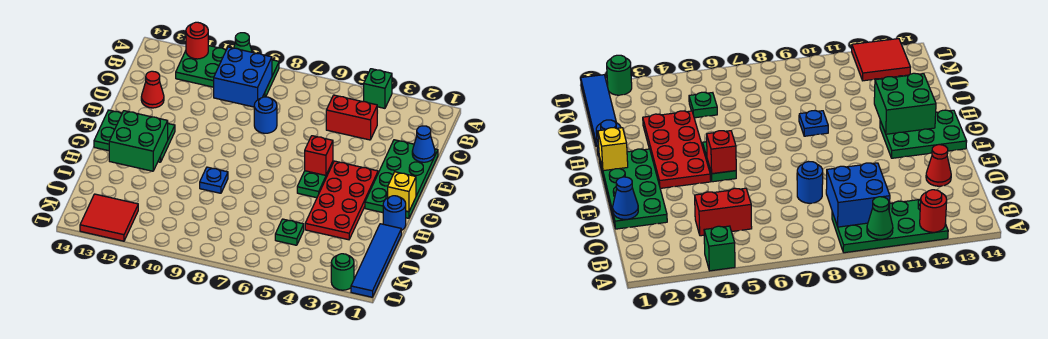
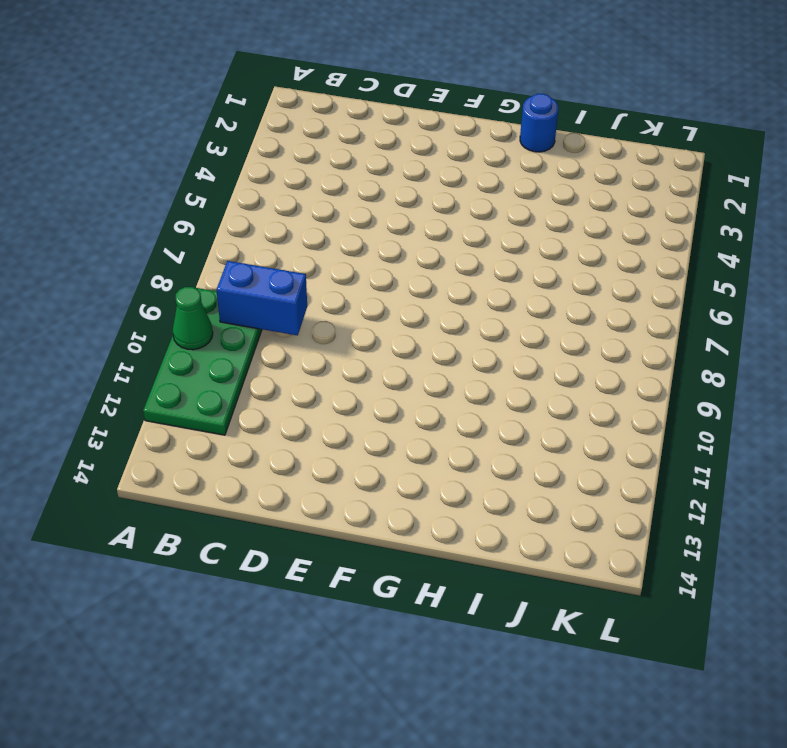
blue brick B9:C9 level 2 -> blue brick B9:C10 level 2
none -> green brick A4 level 1
none -> red brick C4:C5 level 1
none -> green plate D1:G2 level 1

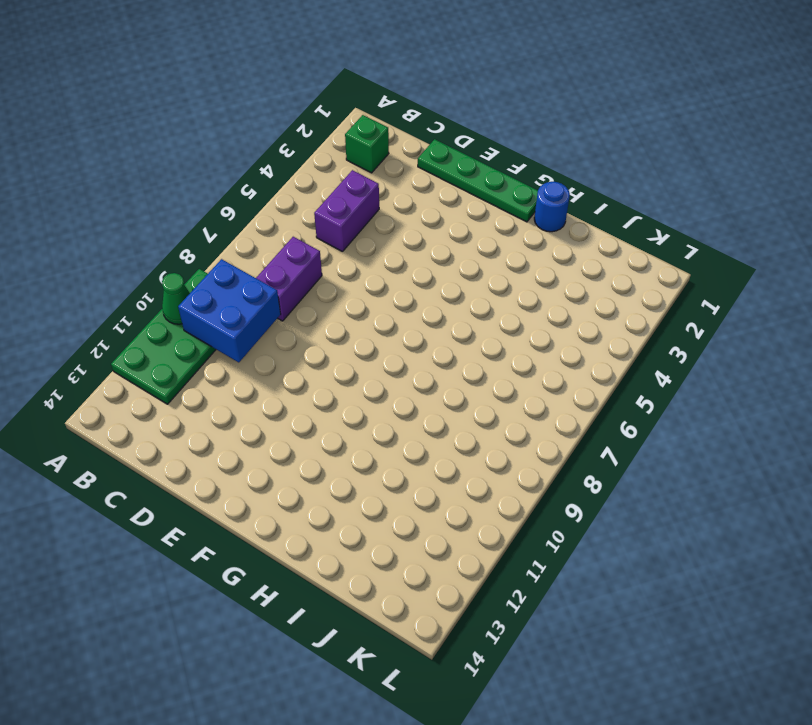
green brick B2 level 1 -> green brick A4 level 1
purple brick C4:C5 level 1 -> red brick C4:C5 level 1
purple brick C7:C8 level 1 -> none
green plate D1:G1 level 1 -> green plate D1:G2 level 1
none -> blue round brick D8 level 1
none -> red cone D13 level 1
none -> red plate F3:I4 level 1

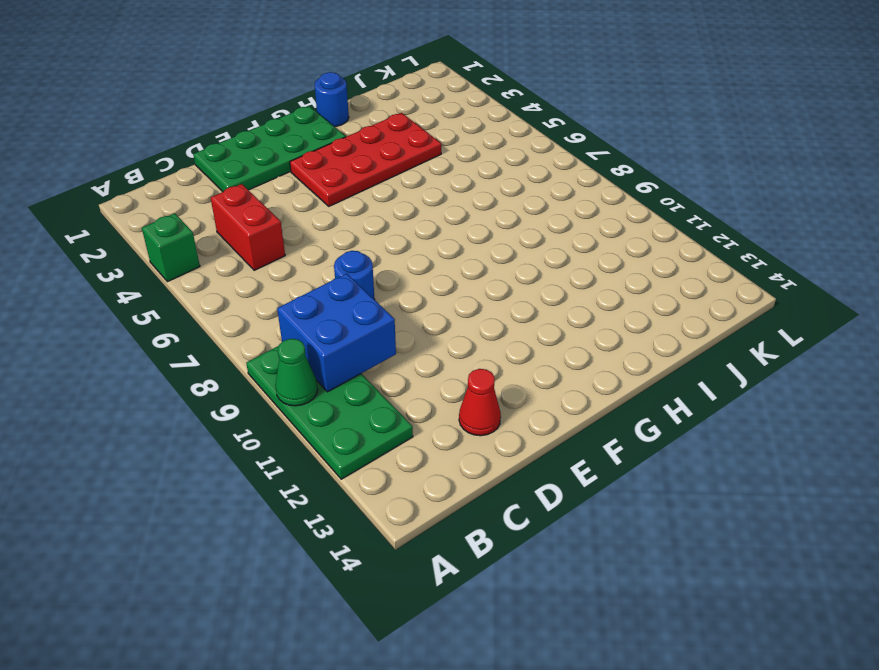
none -> green plate F5:G5 level 1
none -> green plate F12:G14 level 1
none -> blue plate H9 level 1

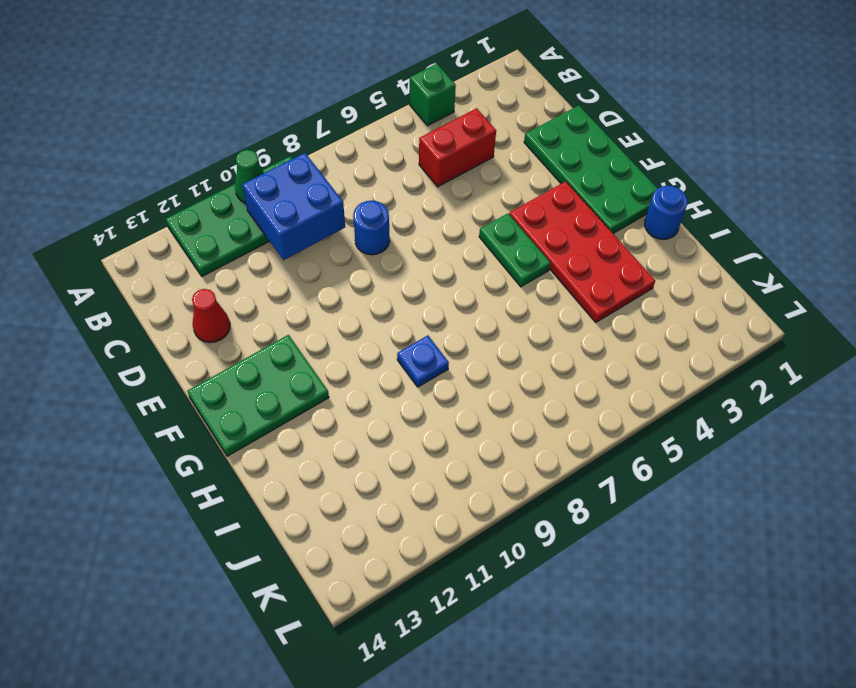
none -> blue tile I1:L1 level 1
none -> green plate J5 level 1
none -> red tile K12:L13 level 1

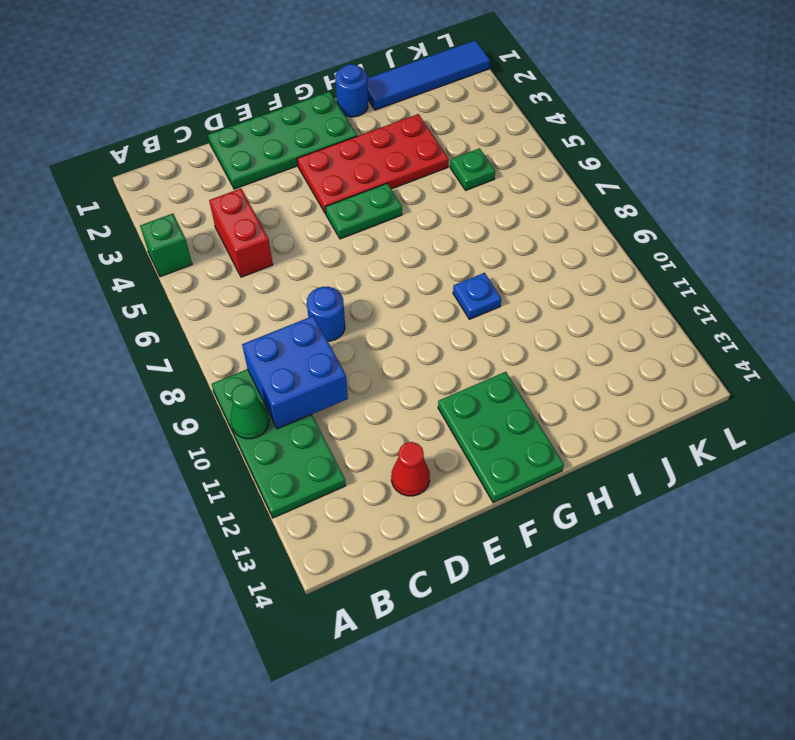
none -> red tile K12:L13 level 1
none -> green round brick L2 level 1
none -> red round brick A12 level 2

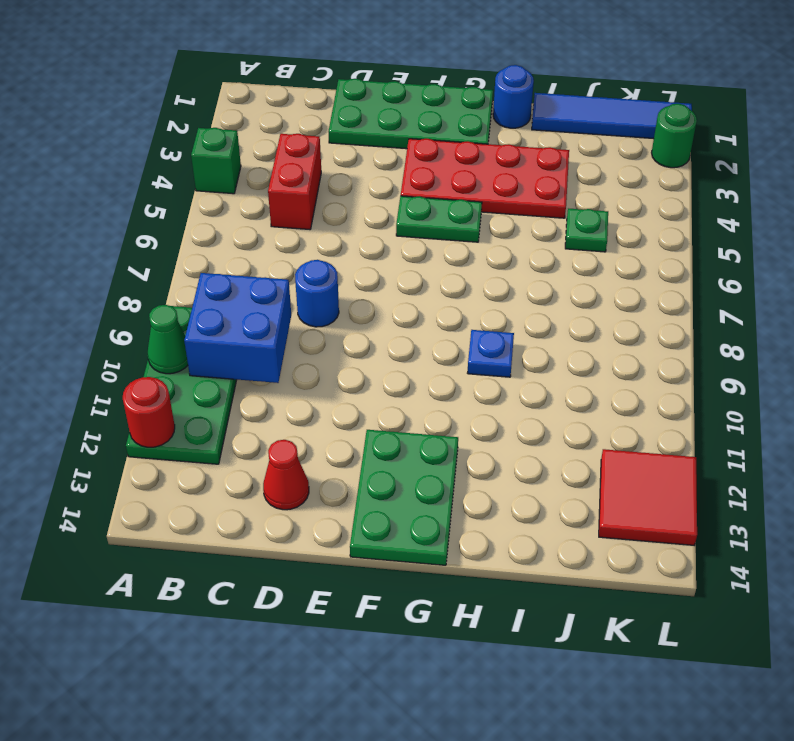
none -> blue cone D1 level 2
none -> red brick F5 level 2
none -> yellow brick G1 level 2

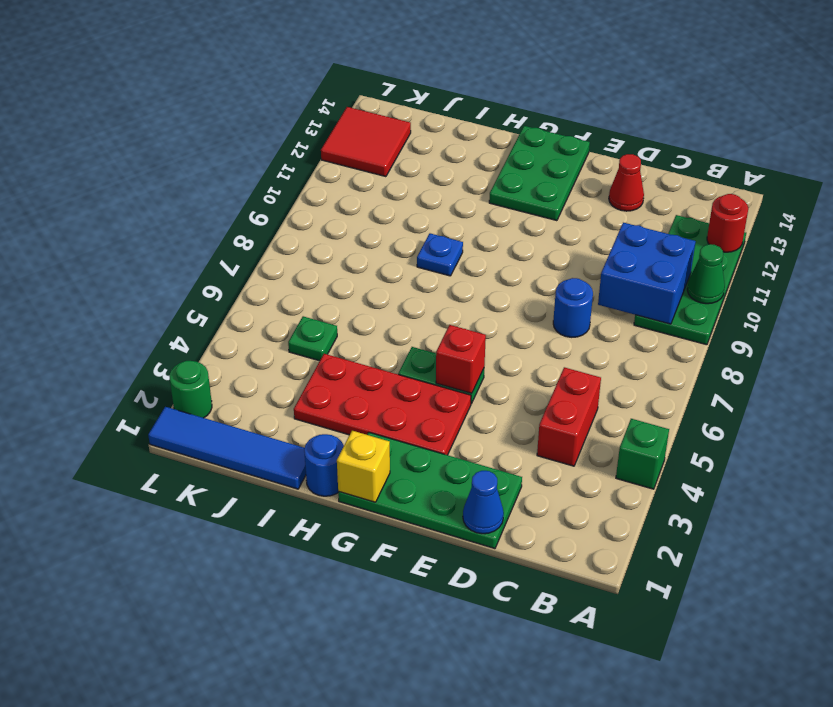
none -> green brick G12:H13 level 2

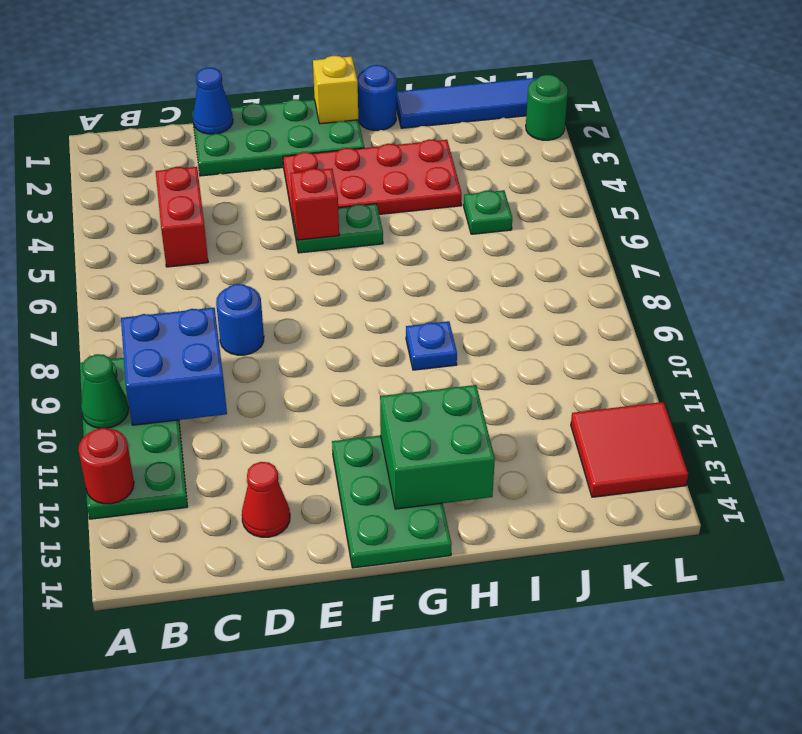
none -> green brick A4 level 1

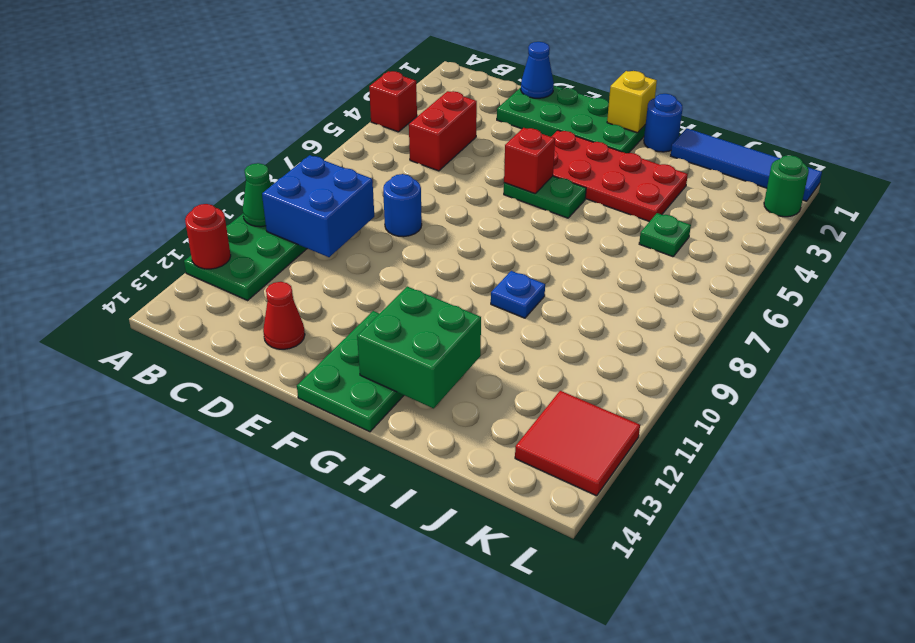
red brick A4 level 1 -> green brick A4 level 1

